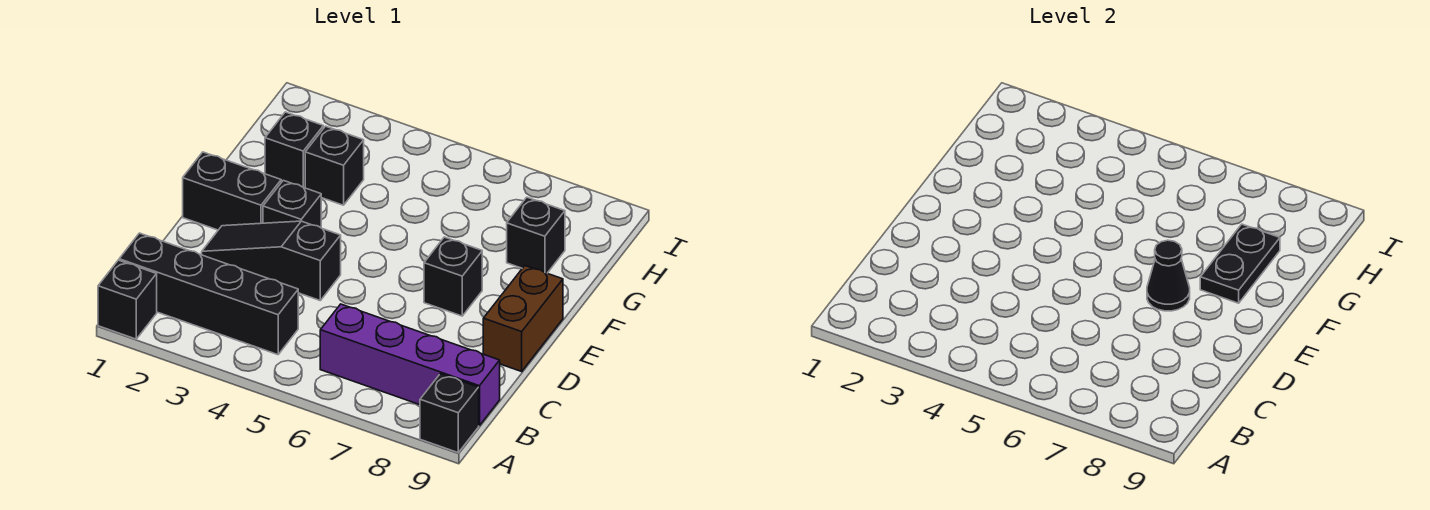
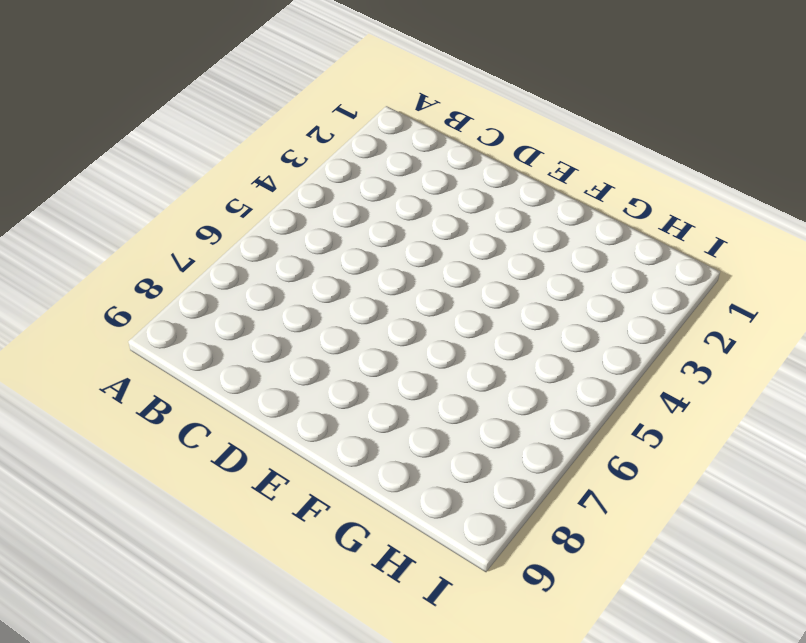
none -> black brick A1 level 1
none -> black brick A9 level 1
none -> black brick B1:B4 level 1

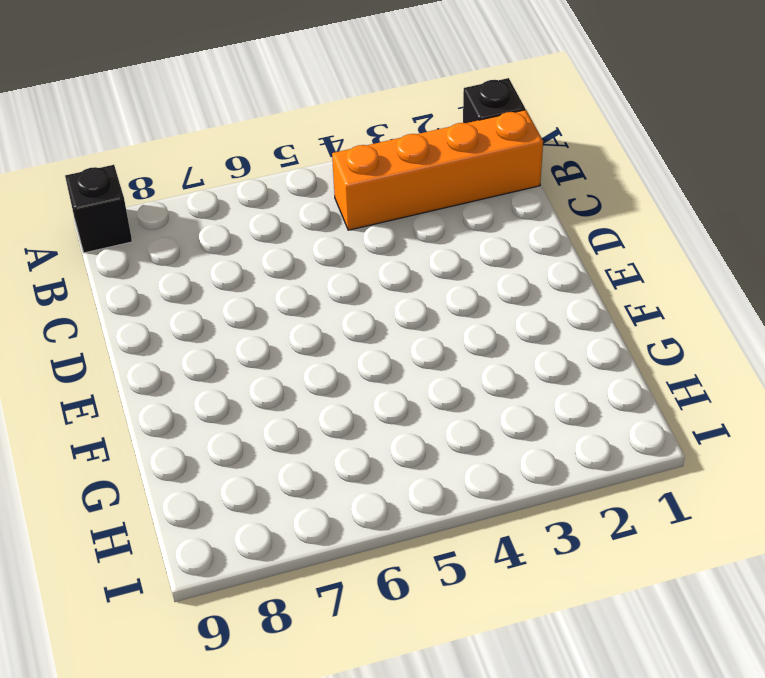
orange brick B1:B4 level 1 -> black brick B1:B4 level 1
none -> purple brick B6:B9 level 1
none -> black slope D2:D4 level 1 top 4
none -> brown brick D9:E9 level 1

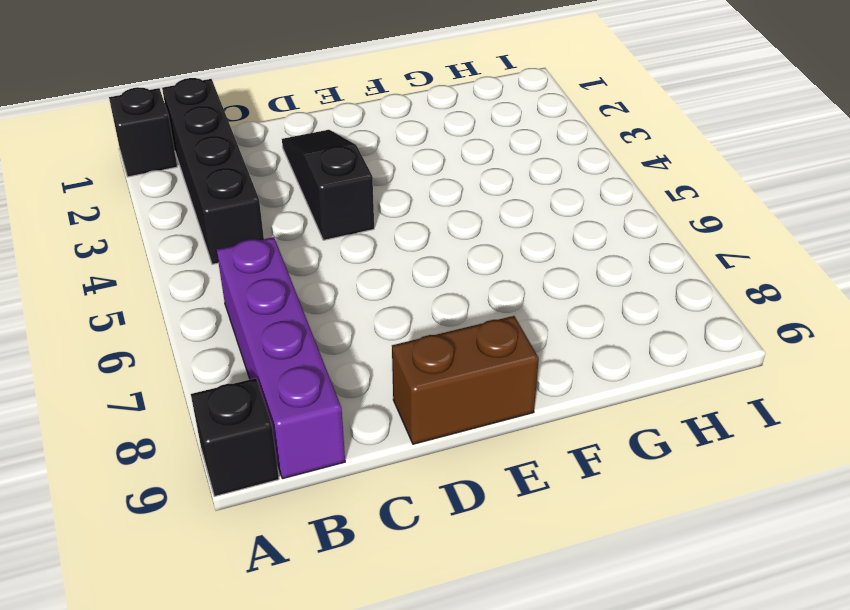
none -> black brick E1:E2 level 1
none -> black brick E3 level 1
none -> black brick E7 level 1

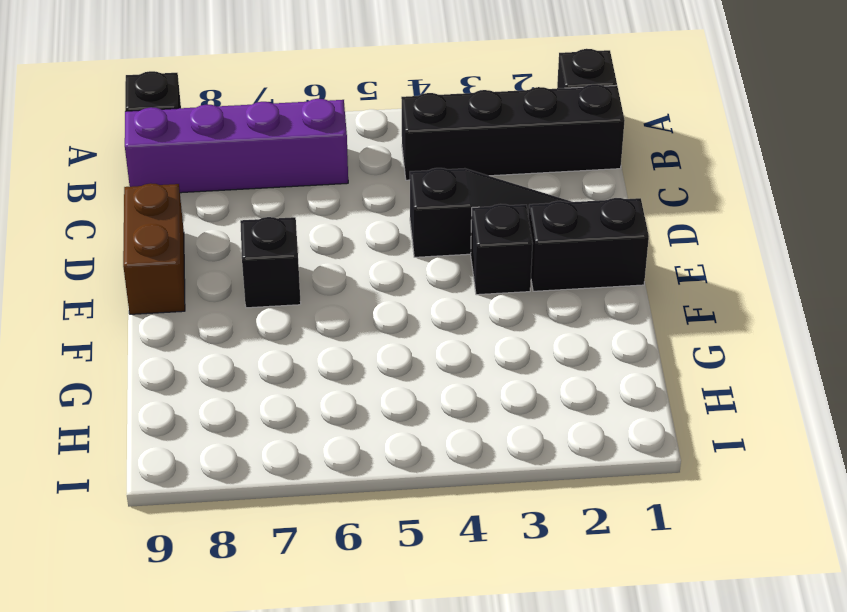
none -> black brick G2 level 1
none -> black brick G3 level 1
none -> black brick G8 level 1

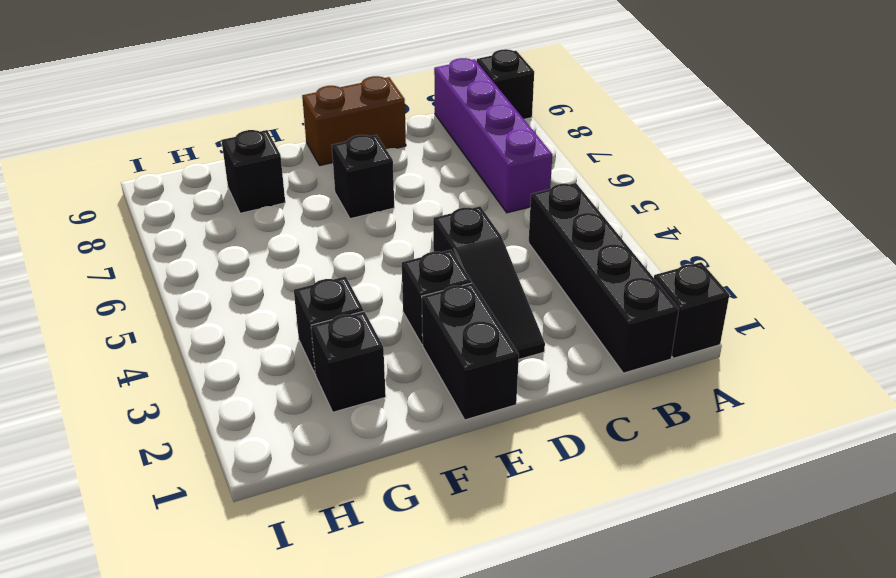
none -> black cone E7 level 2
none -> black plate F8:G8 level 2

